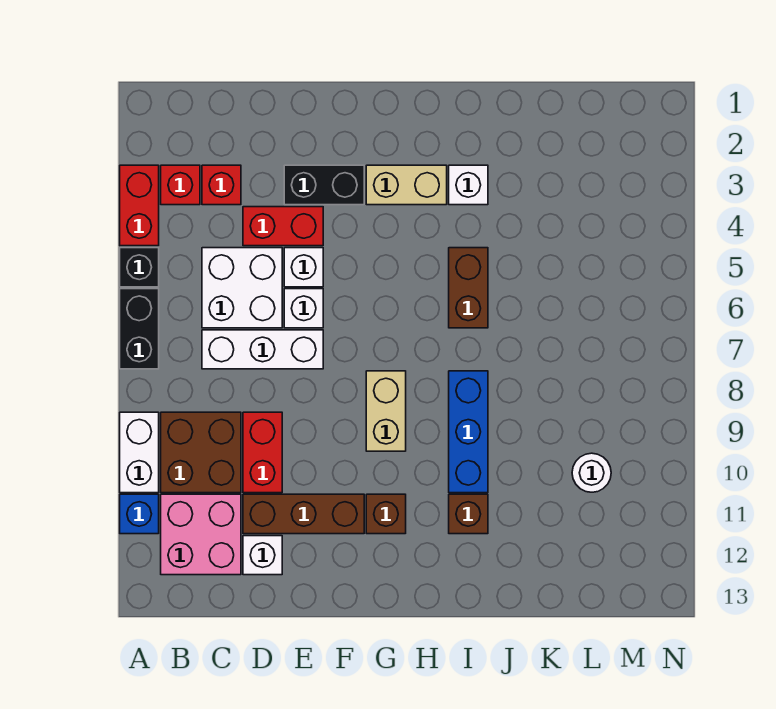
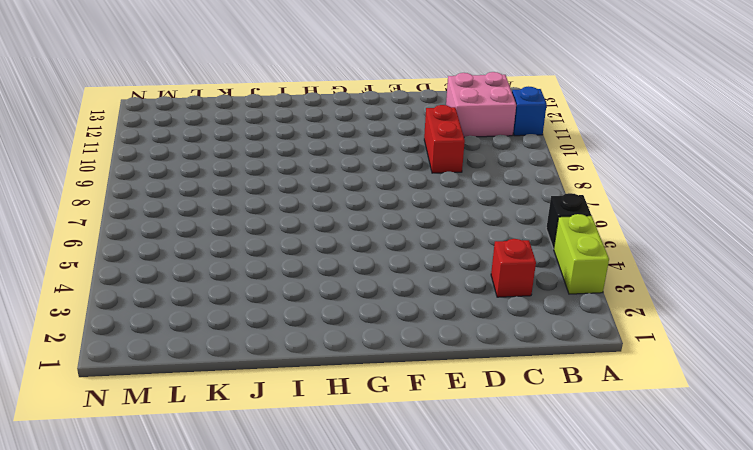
lime brick A3:A4 level 1 -> red brick A3:A4 level 1
none -> black brick A6:A7 level 1
none -> white brick A9:A10 level 1
none -> red brick B3 level 1

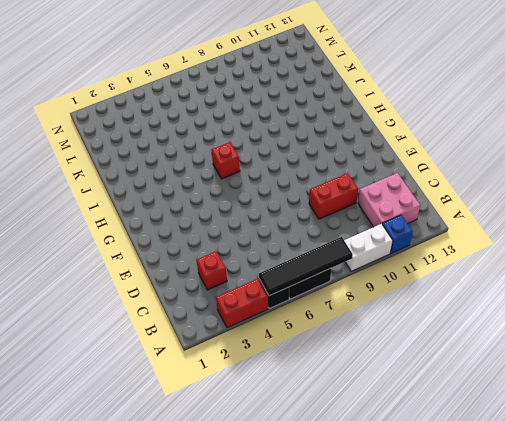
black tile A5:A8 level 2 -> none
red brick H6 level 1 -> red brick B3 level 1
none -> brown brick B9:C10 level 1
none -> white brick C5:D6 level 1
none -> white brick C7:E7 level 1

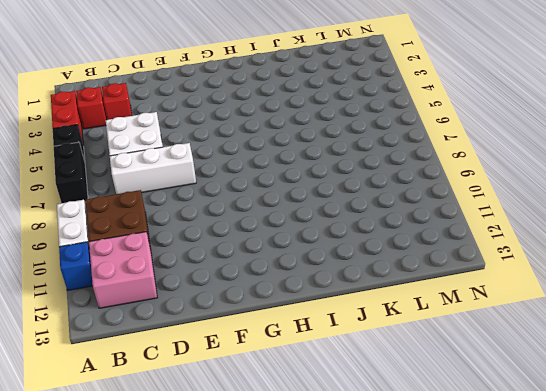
none -> red brick D4:E4 level 1
none -> red brick D9:D10 level 1
none -> brown brick D11:F11 level 1

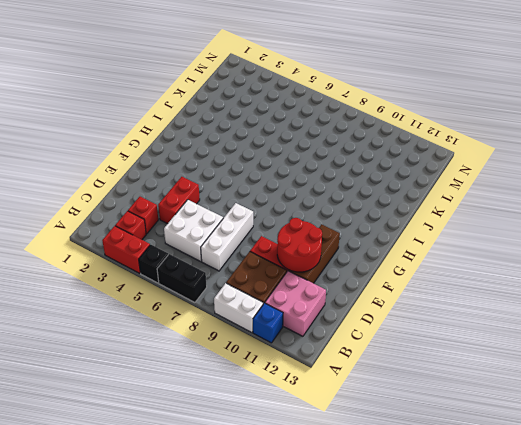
red round brick D10:E11 level 2 -> none
none -> white brick D12 level 1
none -> black brick E3:F3 level 1
none -> white brick E5 level 1

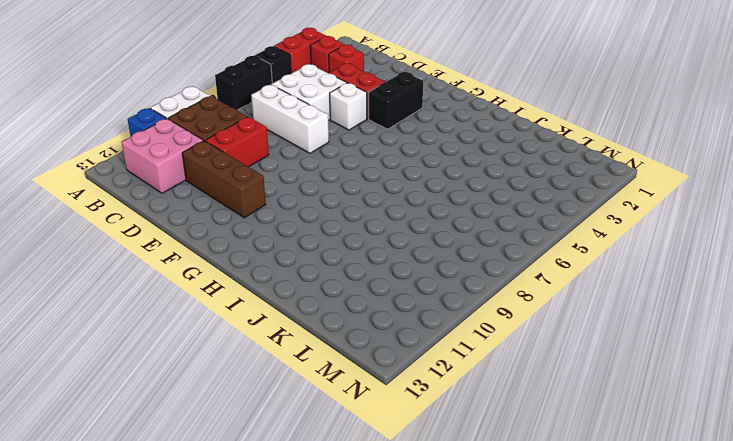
black brick F3:F4 level 1 -> black brick E3:F3 level 1
none -> white brick D12 level 1
none -> white brick E6 level 1
none -> tan brick G3:H3 level 1

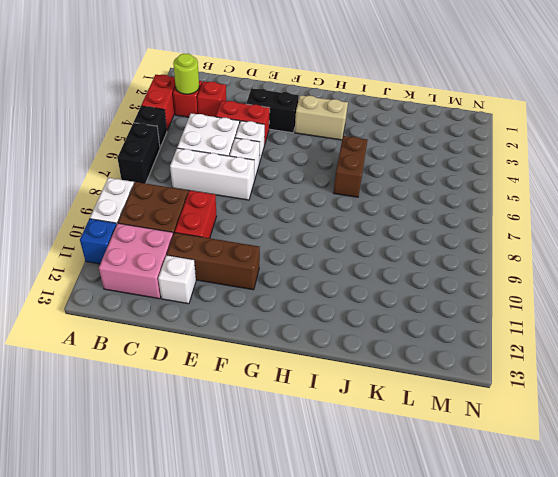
lime round brick B3 level 2 -> none
none -> tan brick G8:G9 level 1
none -> brown brick G11 level 1
none -> white brick I3 level 1

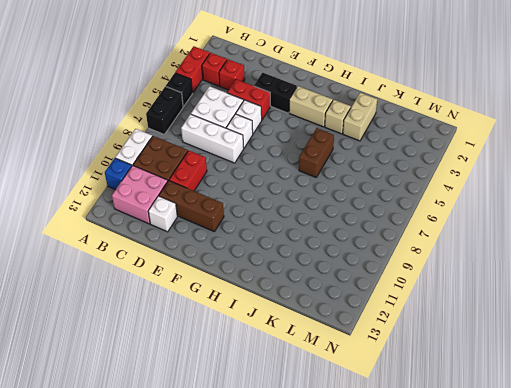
tan brick I3 level 1 -> white brick I3 level 1
tan brick J2:J3 level 1 -> tan brick G8:G9 level 1
none -> brown brick G11 level 1
none -> blue brick I8:I10 level 1
none -> brown brick I11 level 1

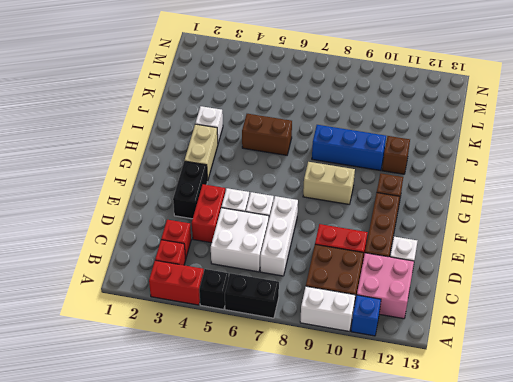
none -> white round brick L10 level 1

